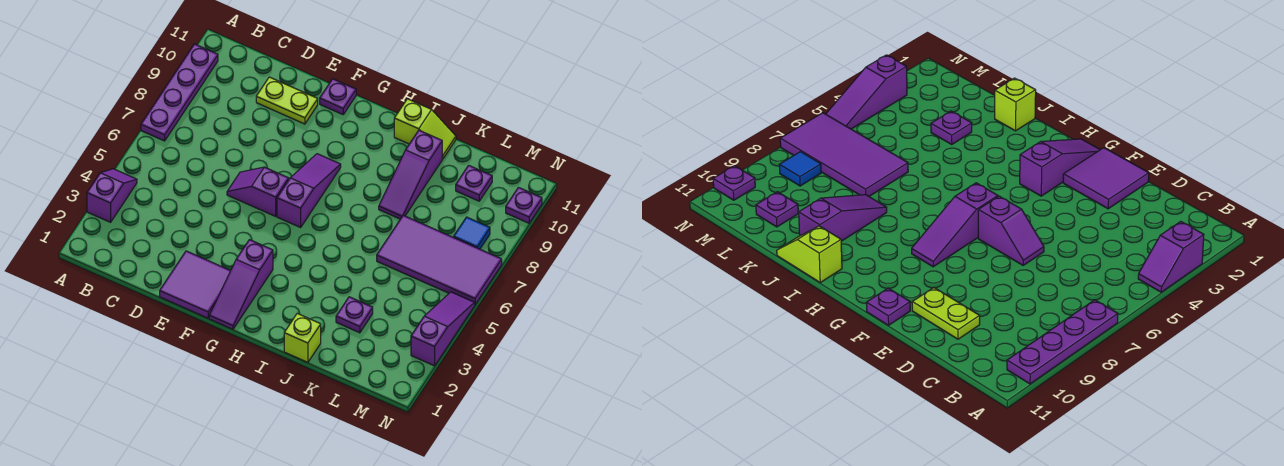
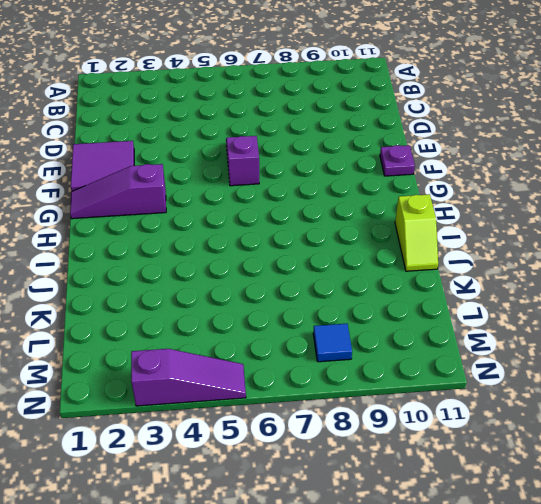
none -> purple slope A3:A4 level 1 top 3
none -> purple plate A7:A10 level 1
none -> lime plate D10:E10 level 1

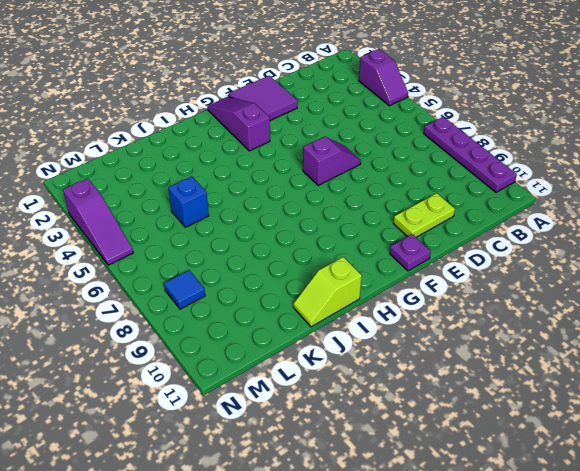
blue brick K5 level 1 -> none
none -> purple slope G6:G8 level 1 top 6
none -> lime brick J1 level 1
none -> purple slope J8:J10 level 1 top 10

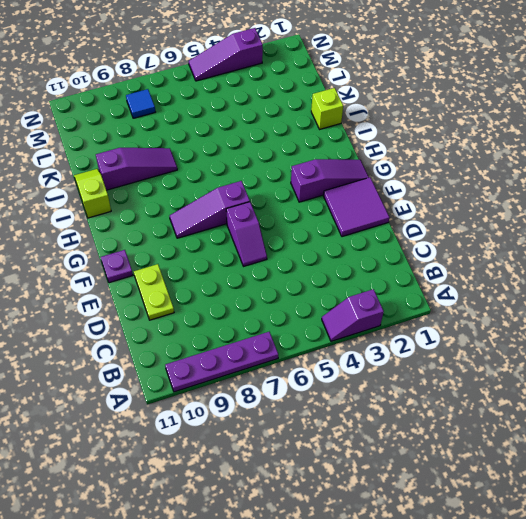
none -> purple plate K3 level 1
none -> purple tile K6:N7 level 1
none -> purple plate L10 level 1

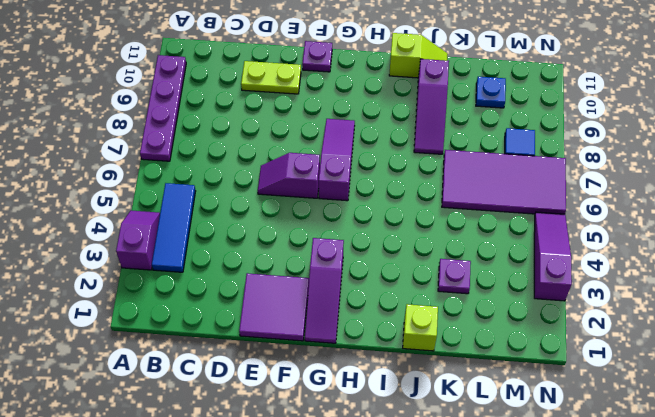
blue tile B3:B5 level 1 -> none
blue plate L10 level 1 -> purple plate L10 level 1
none -> purple plate N10 level 1

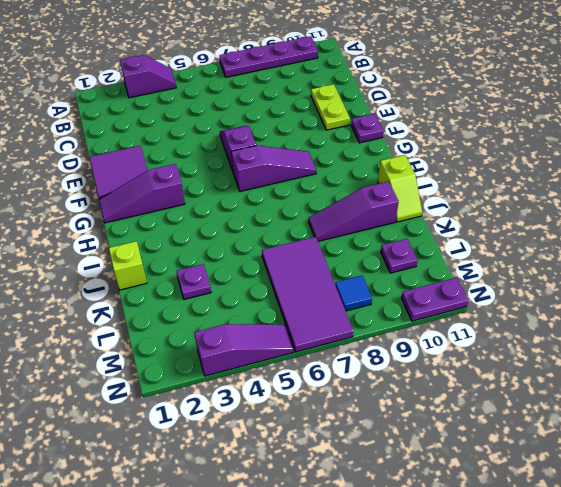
purple plate N10:N11 level 1 -> purple plate N10 level 1

